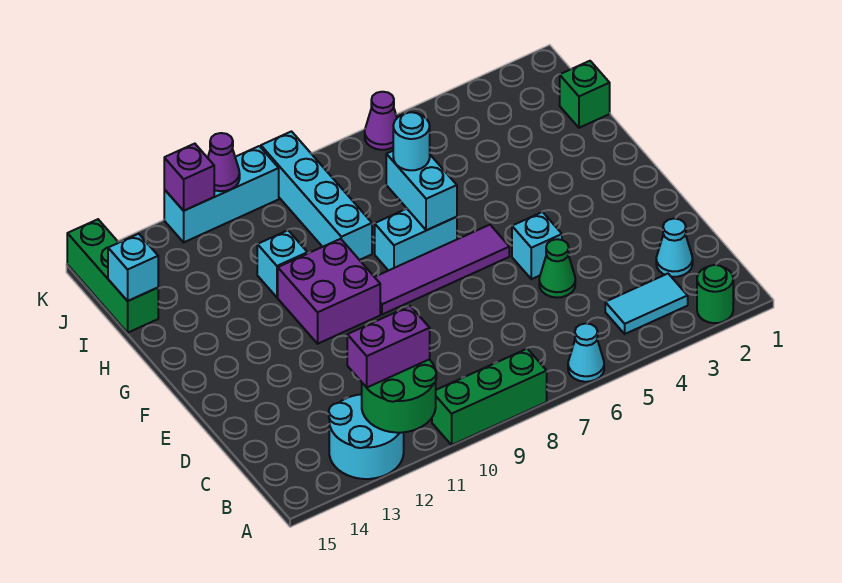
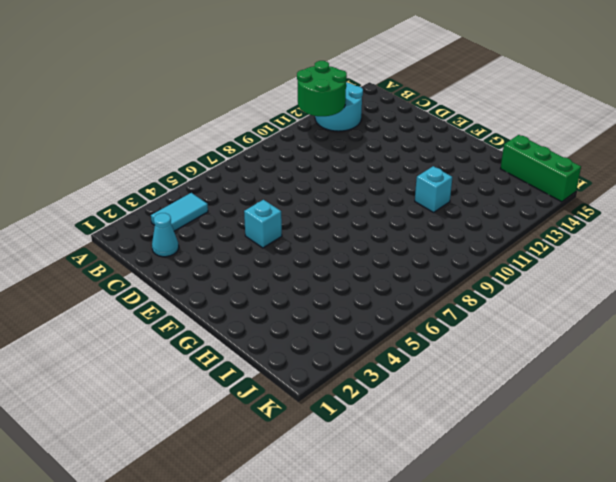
none -> green round brick A2 level 1
none -> cyan cone A6 level 1
none -> green brick A8:A10 level 1

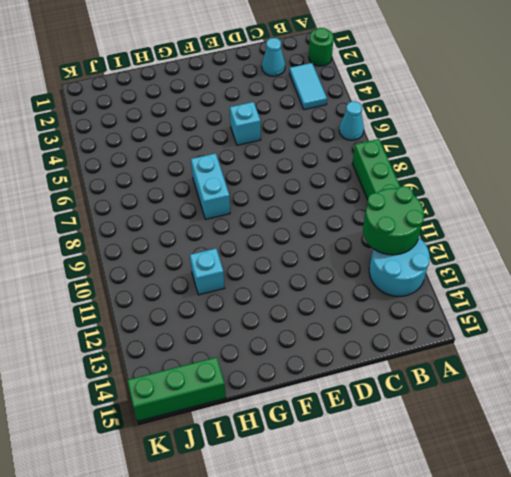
none -> green cone D5 level 1
none -> purple tile F6:F9 level 1
none -> purple brick F10:G11 level 1

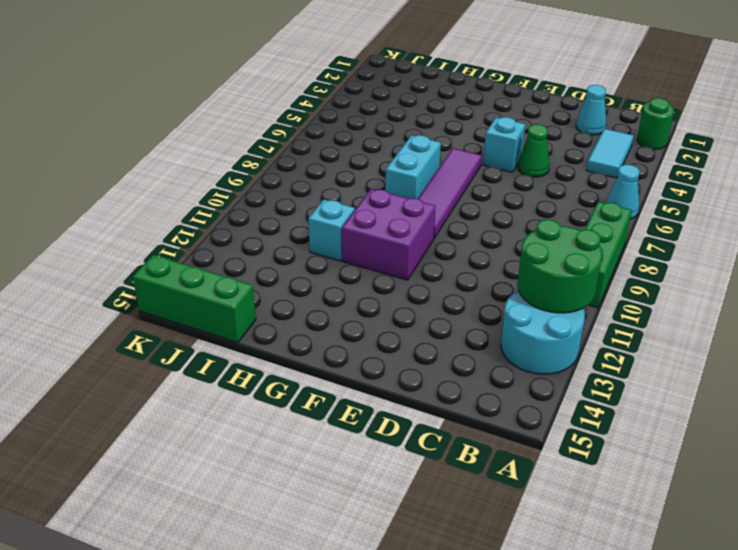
none -> cyan brick H9:K9 level 1
none -> green brick I1 level 1
none -> purple cone K6 level 1

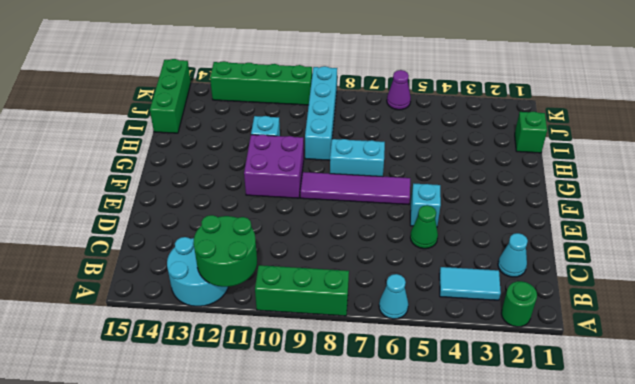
green brick K10:K13 level 1 -> cyan brick K10:K12 level 1
none -> cyan brick G7:H7 level 2
none -> cyan brick I15 level 2
none -> purple cone K11 level 2

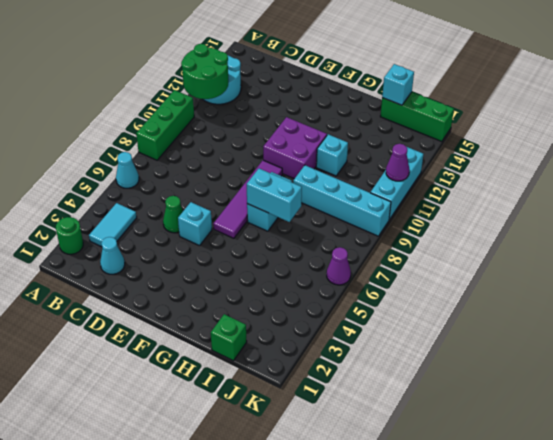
none -> purple brick K12 level 2
none -> purple brick B11:B12 level 3
none -> cyan round brick H7 level 3

